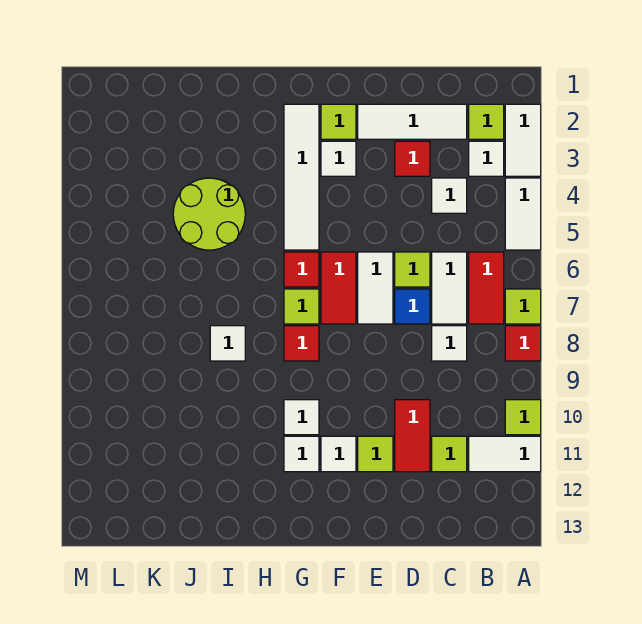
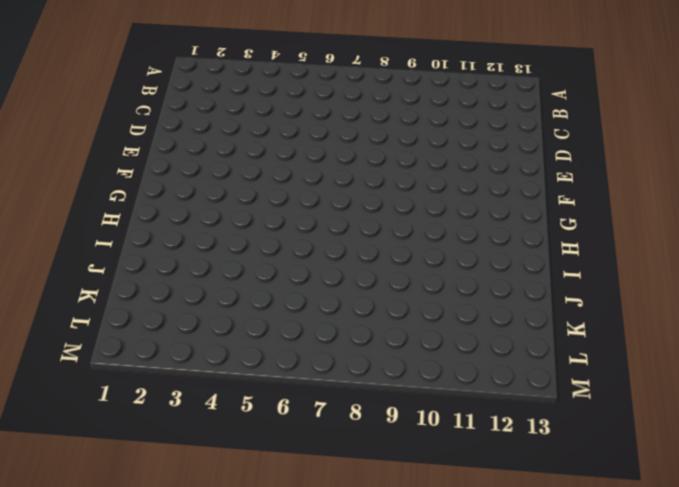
none -> white tile A2:A3 level 1
none -> white tile A4:A5 level 1
none -> lime tile A7 level 1
none -> red tile A8 level 1

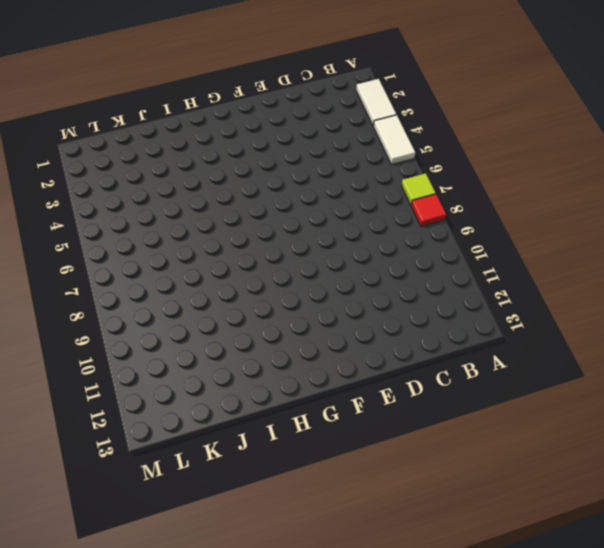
none -> lime tile A10 level 1
none -> white tile A11:B11 level 1
none -> lime tile B2 level 1
none -> white tile B3 level 1

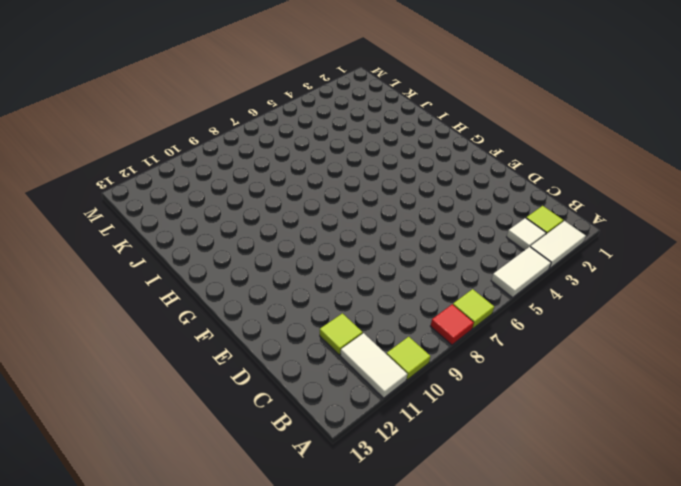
none -> red tile B6:B7 level 1
none -> white tile C2:E2 level 1
none -> white tile C4 level 1
none -> white tile C6:C7 level 1

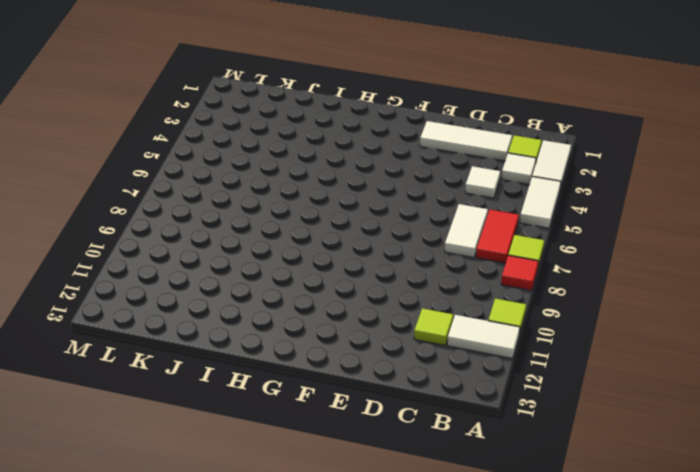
none -> white tile C8 level 1
none -> red tile D3 level 1
none -> lime tile D6 level 1
none -> blue tile D7 level 1

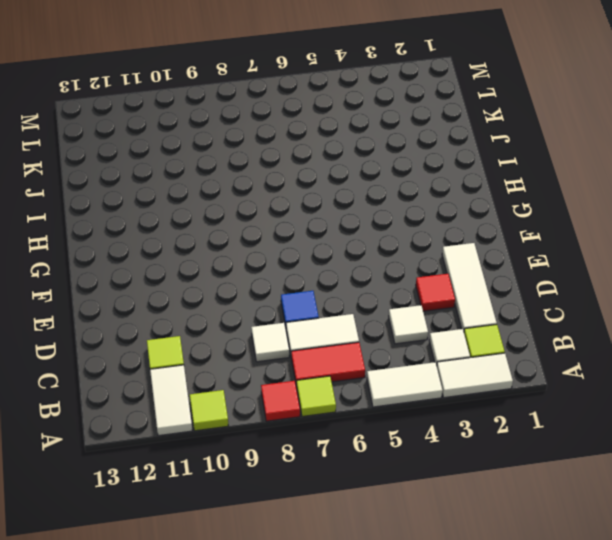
none -> lime tile D6 level 1
none -> red tile D10:D11 level 1
none -> white tile E6:E7 level 1
none -> lime tile E11 level 1

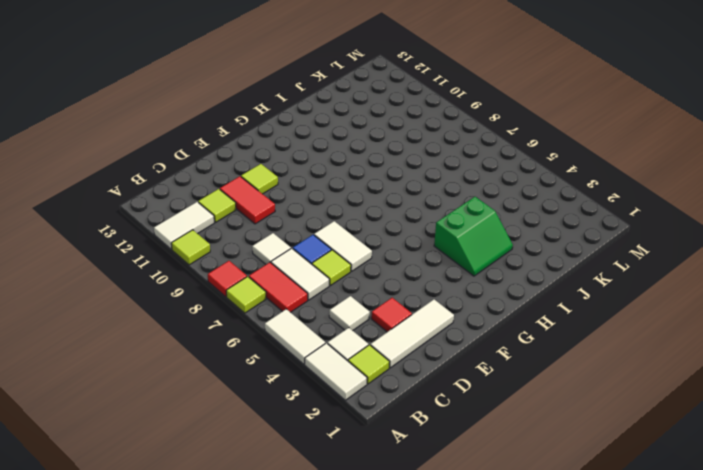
green slope H3:I4 level 1 top 4 -> lime round brick I4:J5 level 1
none -> lime tile F2 level 1
none -> white tile F3 level 1
none -> red tile F6:F7 level 1
none -> white tile F11 level 1

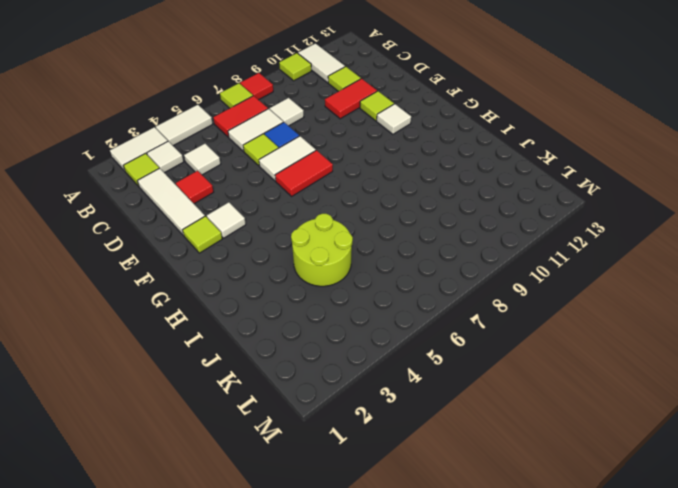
none -> white tile G2:G5 level 1
none -> red tile G6 level 1
none -> lime tile G7 level 1
none -> red tile G8 level 1

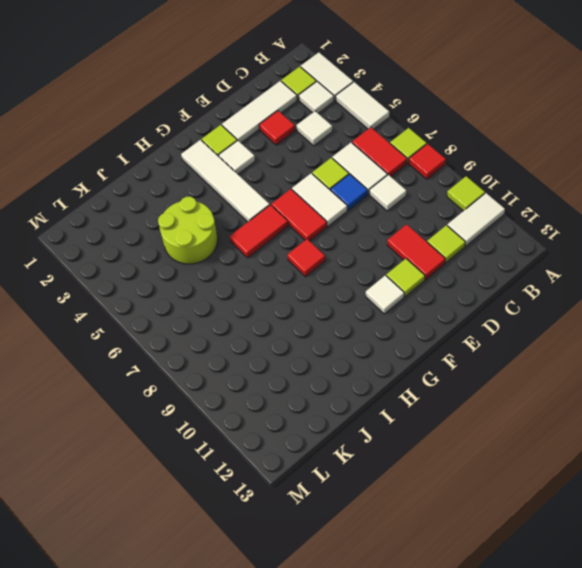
red tile G6:H6 level 1 -> red tile G6 level 1
none -> lime tile G7 level 1
none -> white tile G10 level 1
none -> white tile G11 level 1
none -> white tile I8 level 1

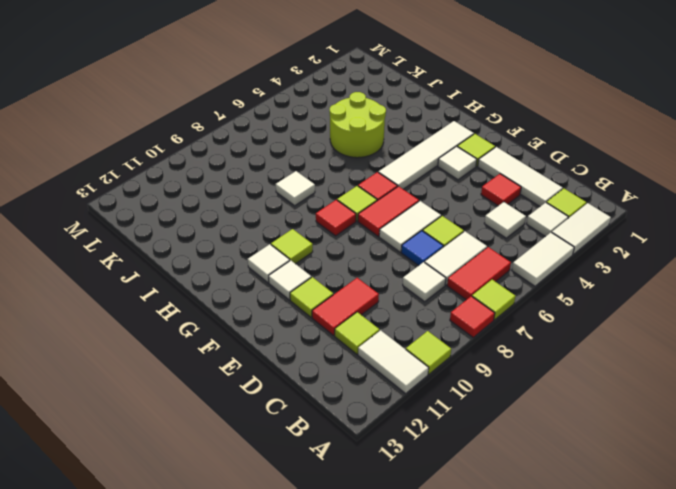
lime tile G10 level 1 -> white tile G10 level 1

